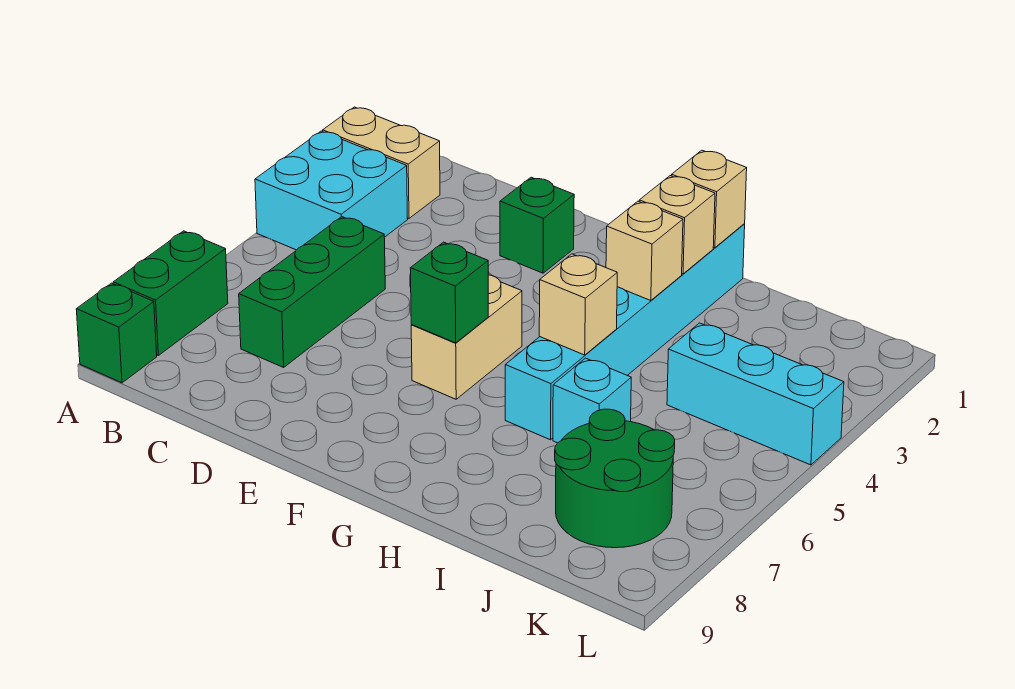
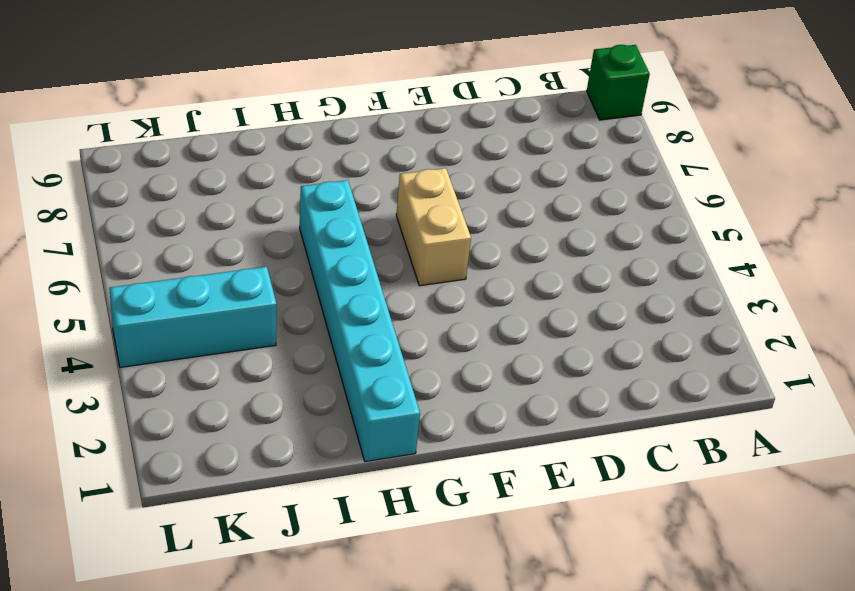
none -> tan brick A2:B2 level 1
none -> cyan brick A3:B4 level 1
none -> green brick A7:A8 level 1

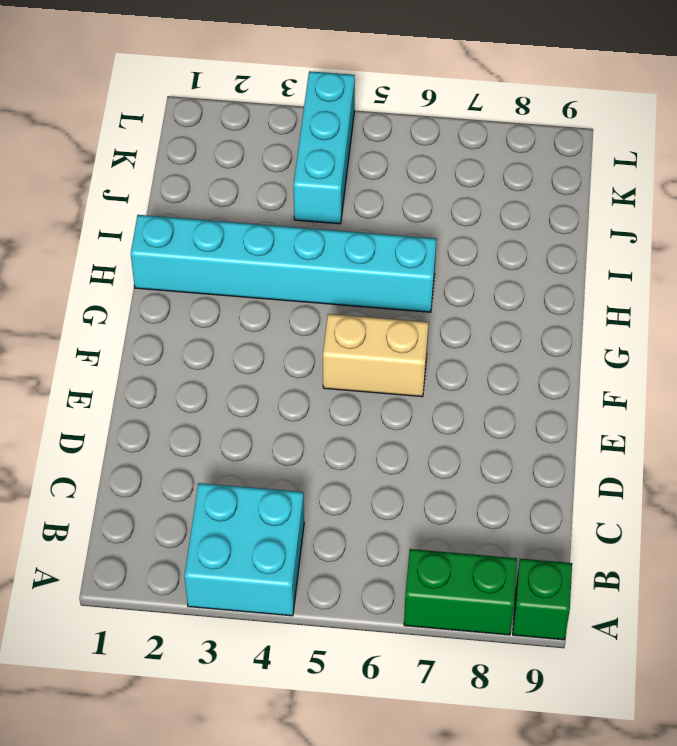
none -> tan brick A2:B2 level 1
none -> green brick C5:C7 level 1
none -> green brick E2 level 1

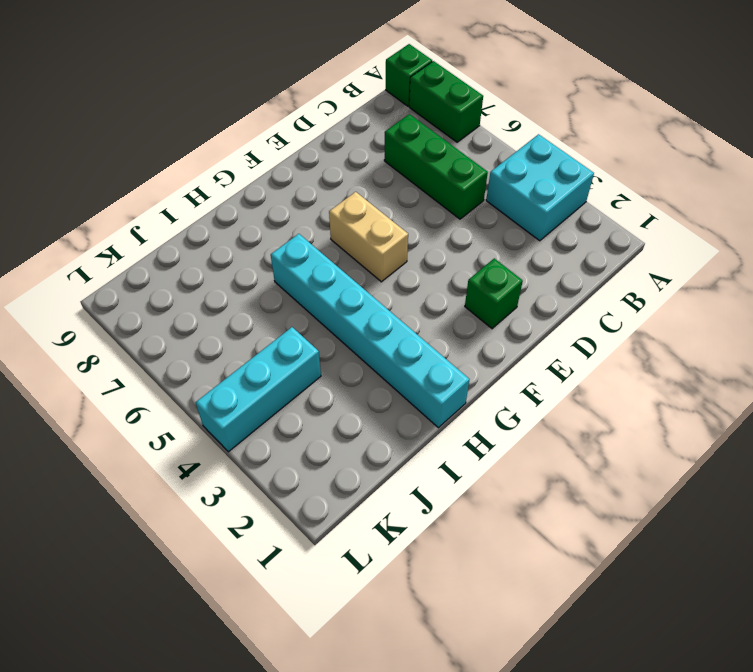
none -> tan brick A2:B2 level 1
none -> cyan brick I6 level 1
none -> green round brick J7:K8 level 1

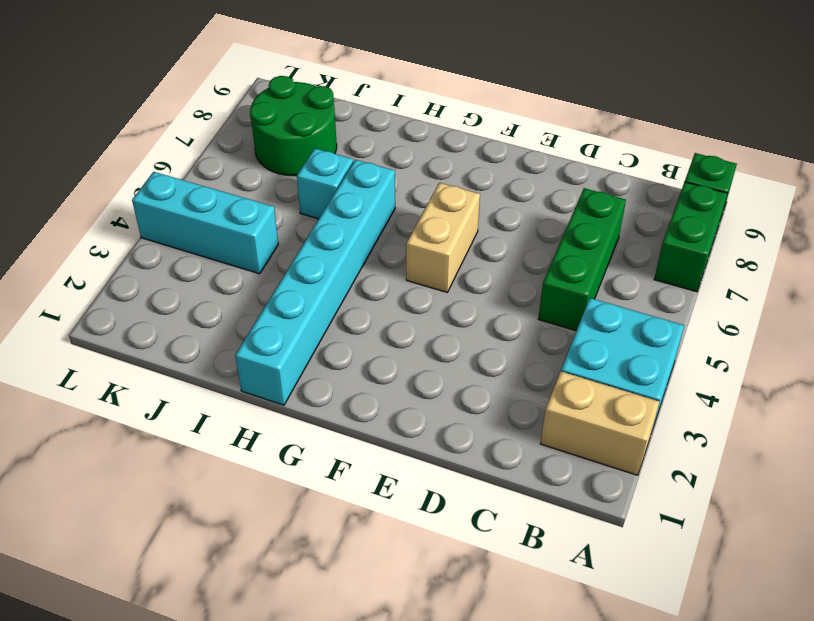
none -> green brick E2 level 1
none -> green brick F6 level 2
none -> tan brick H1 level 2

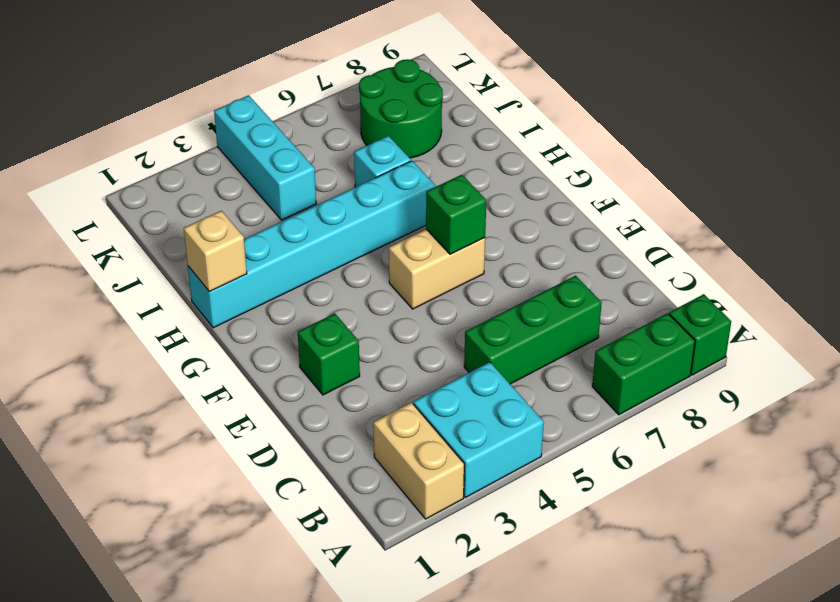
none -> tan brick H2 level 2
none -> tan brick H3 level 2
none -> tan brick H5 level 2

